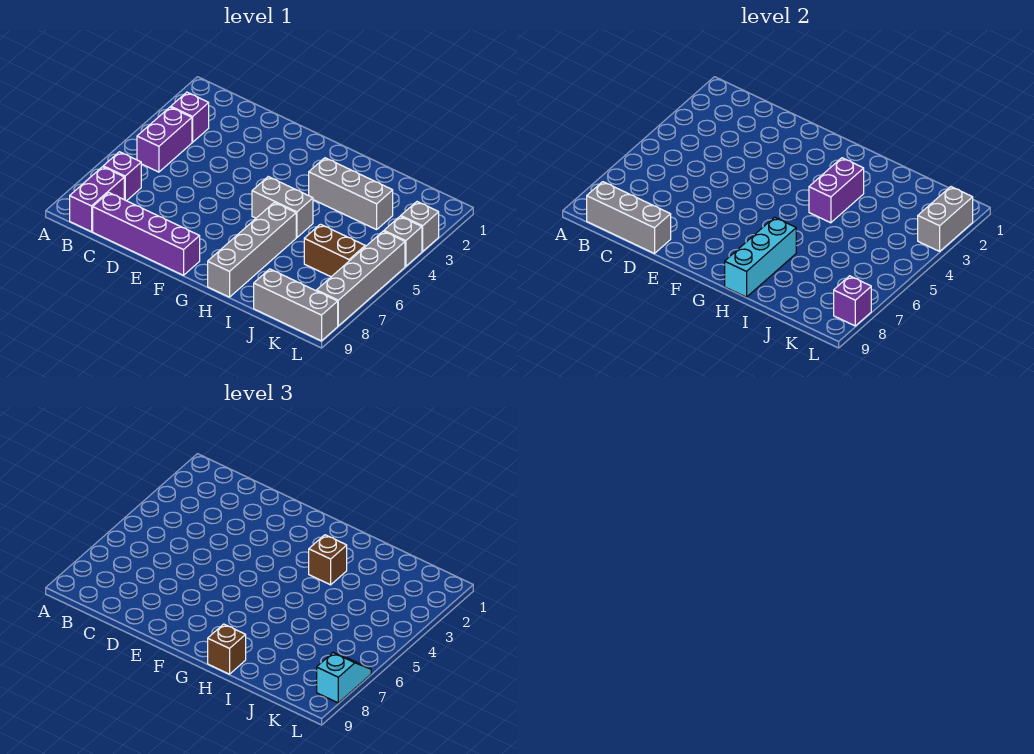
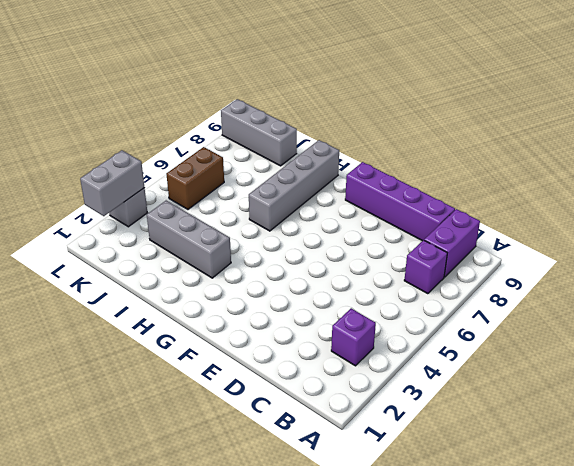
brown brick K5:K6 level 1 -> brown brick J6:K6 level 1
none -> purple brick B4:B5 level 1
none -> grey brick G5:H5 level 1
none -> grey brick L4 level 1

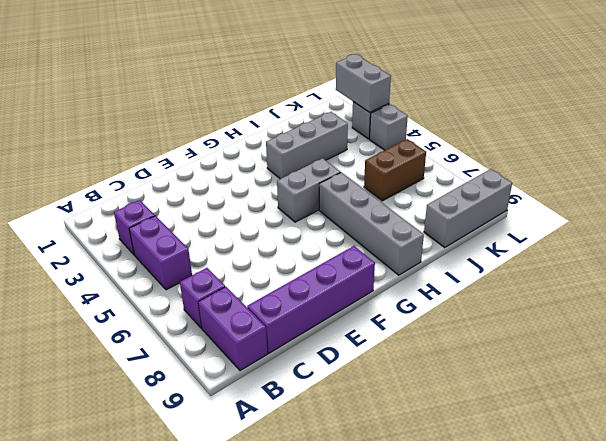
none -> grey brick L5:L8 level 1
none -> grey brick B9:D9 level 2
none -> purple brick H3:H4 level 2

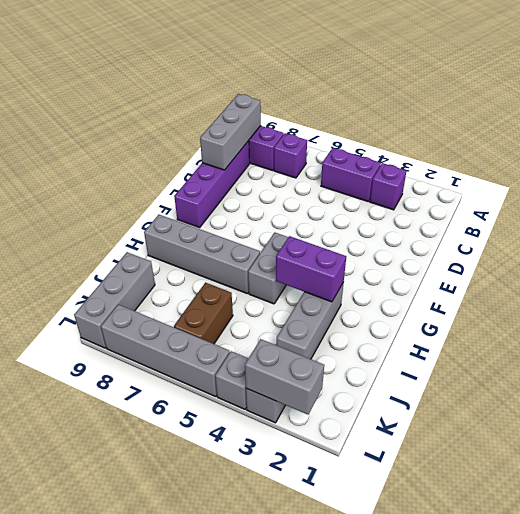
none -> cyan brick H7:H9 level 2
none -> purple brick L8 level 2
none -> brown brick H3 level 3

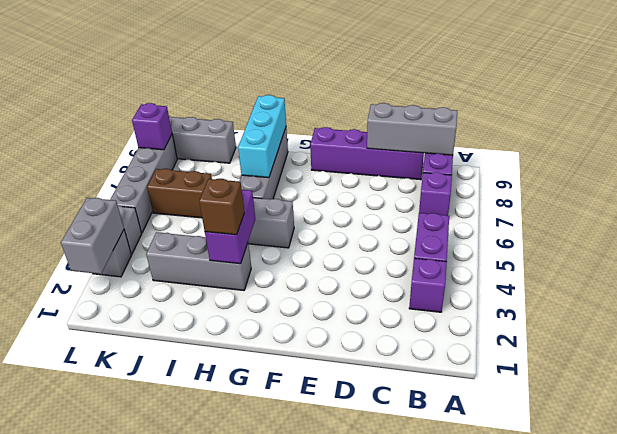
none -> brown brick H9 level 3
none -> cyan slope L7:L8 level 3 top 8

